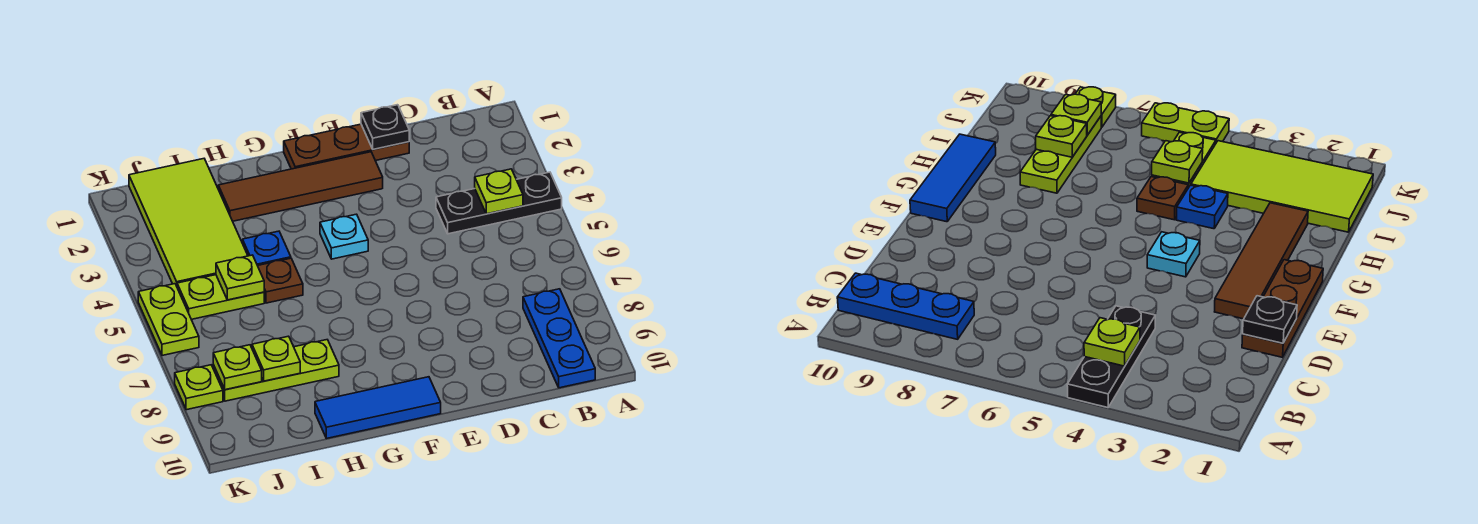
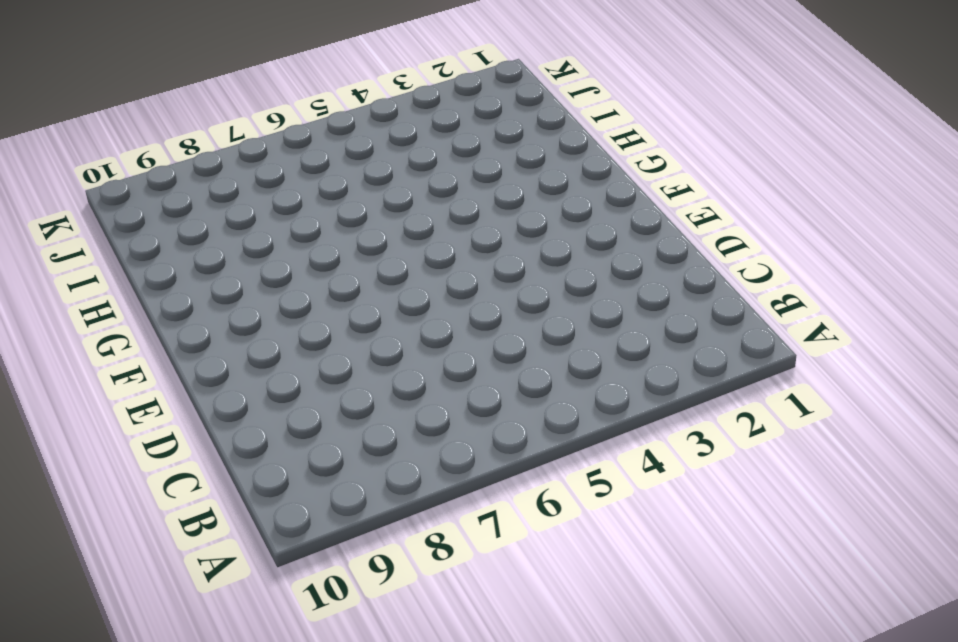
none -> black plate A4:C4 level 1
none -> blue plate B8:B10 level 1
none -> brown plate D1:F1 level 1

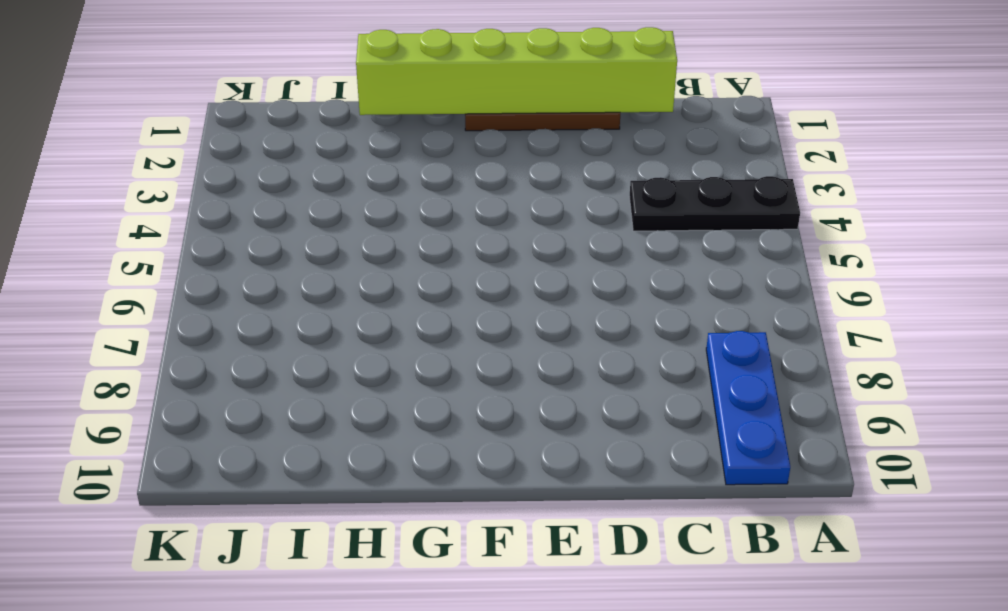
lime brick C1:H1 level 2 -> black plate D1 level 2
none -> brown tile E2:H2 level 1
none -> cyan plate F4 level 1
none -> blue tile F10:H10 level 1

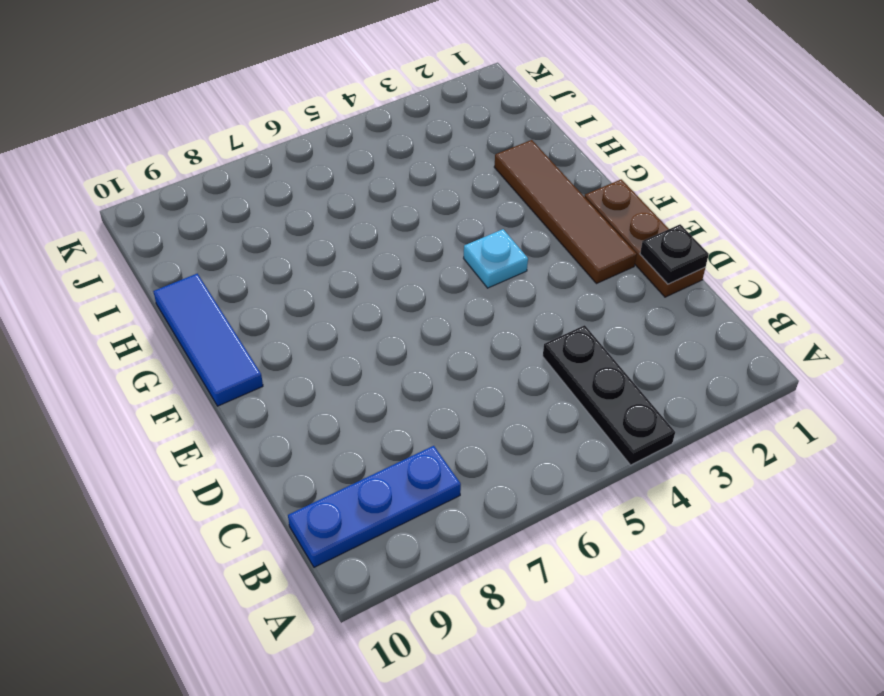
none -> blue plate H4 level 1
none -> brown plate H5 level 1
none -> lime plate H8:J8 level 1

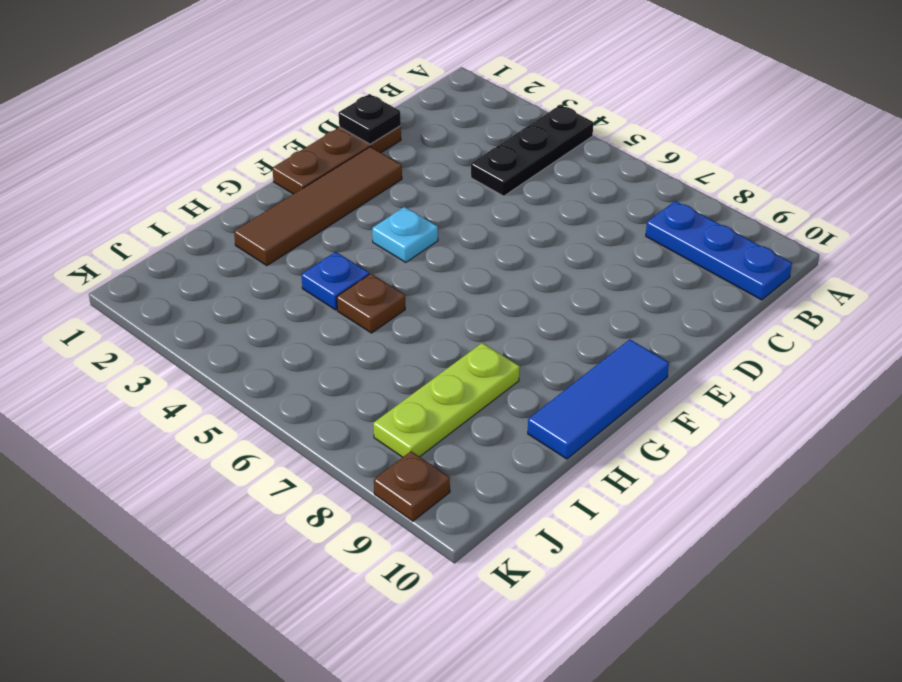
brown plate K9 level 1 -> none
none -> lime tile I1:J4 level 1
none -> lime plate I5:J5 level 1
none -> lime plate K5:K6 level 1

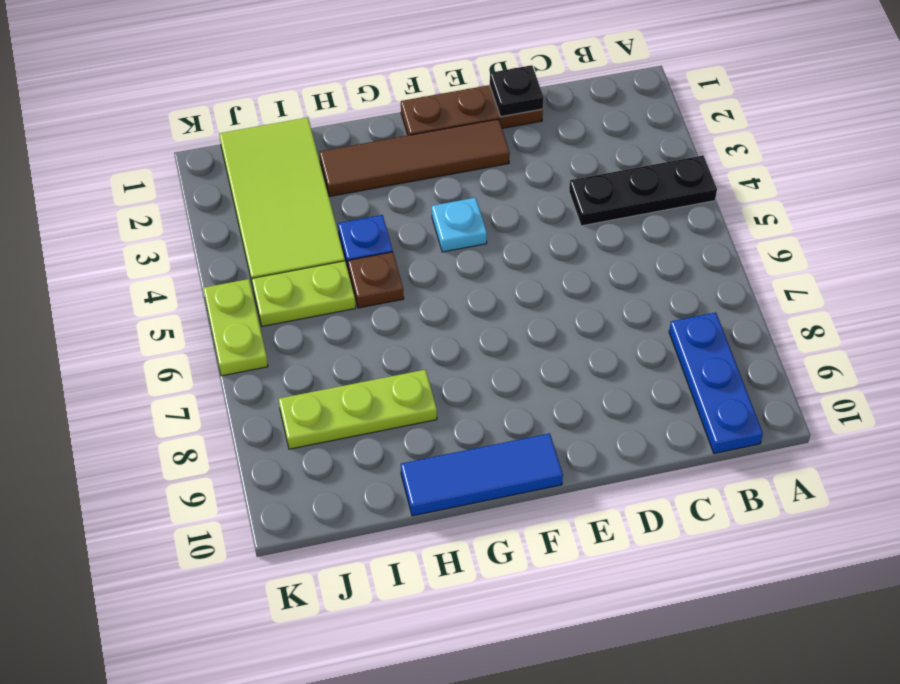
none -> lime plate K8 level 1
none -> lime plate B4 level 2
none -> lime plate I5 level 2

